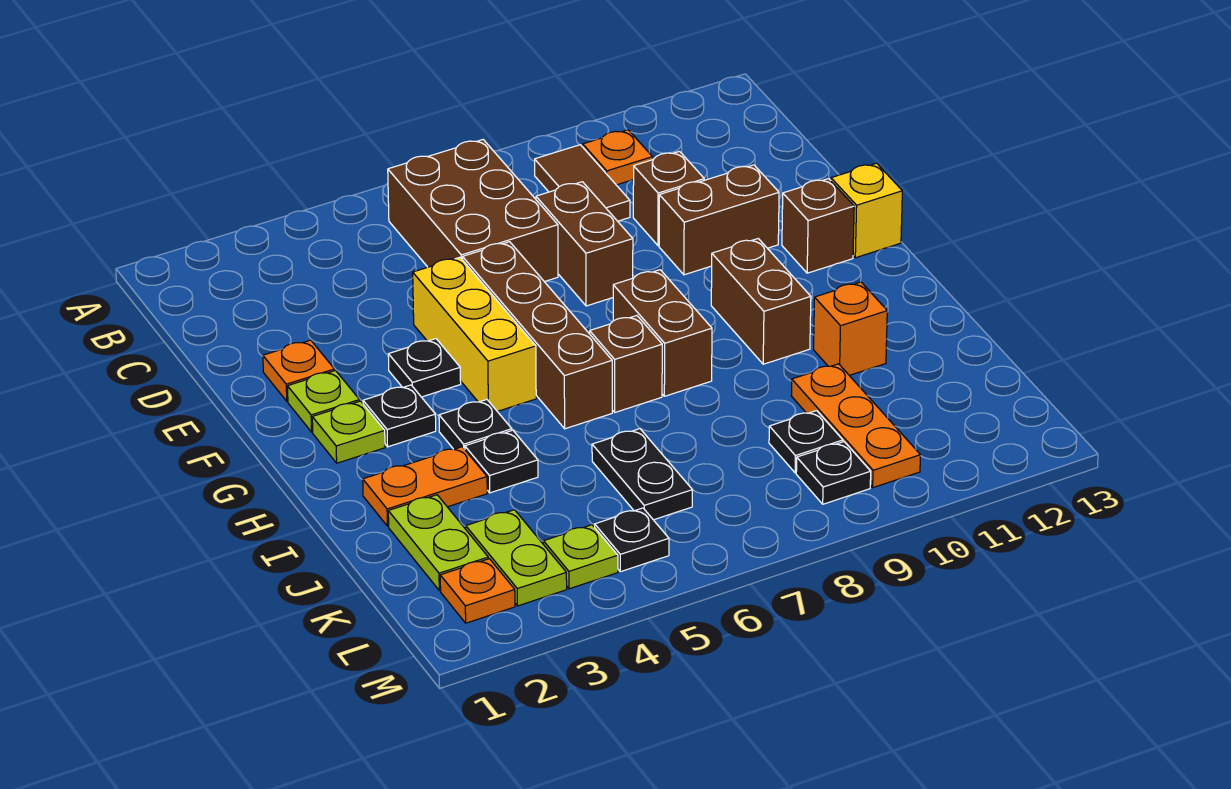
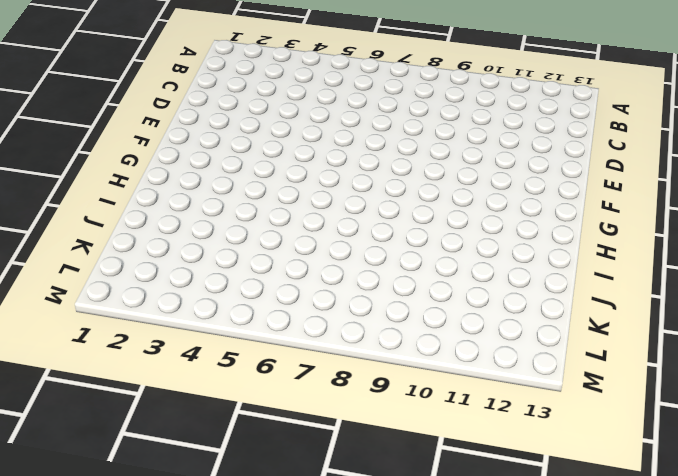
none -> brown brick B6:D7 level 1
none -> brown tile B9:C9 level 1
none -> orange plate B10 level 1
none -> brown brick D8:E8 level 1

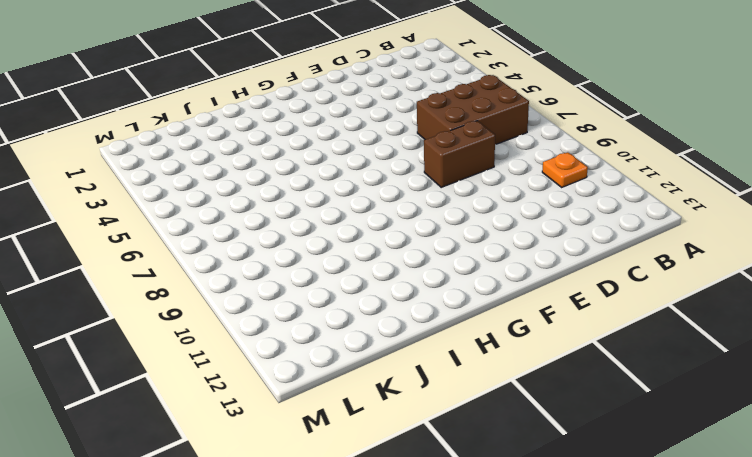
none -> brown tile B9:C9 level 1
none -> brown brick D10 level 1
none -> orange plate E2 level 1
none -> yellow brick E5:G5 level 1

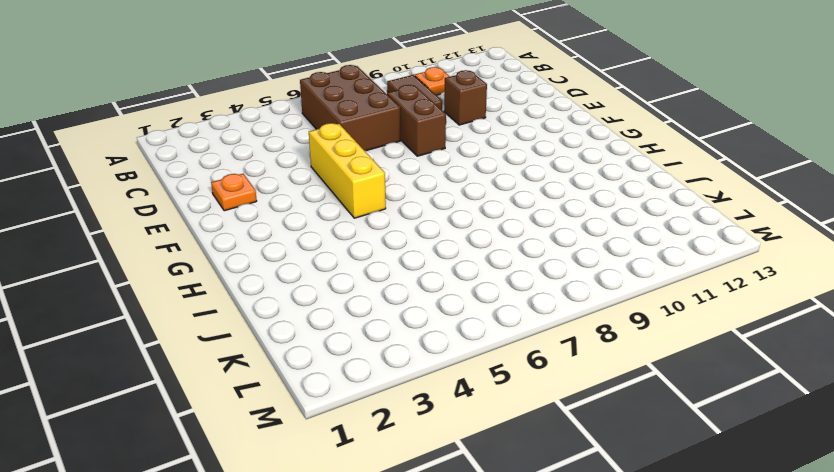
none -> brown brick E6:H6 level 1
none -> brown brick E10:E11 level 1
none -> lime plate F2 level 1
none -> black plate F4 level 1

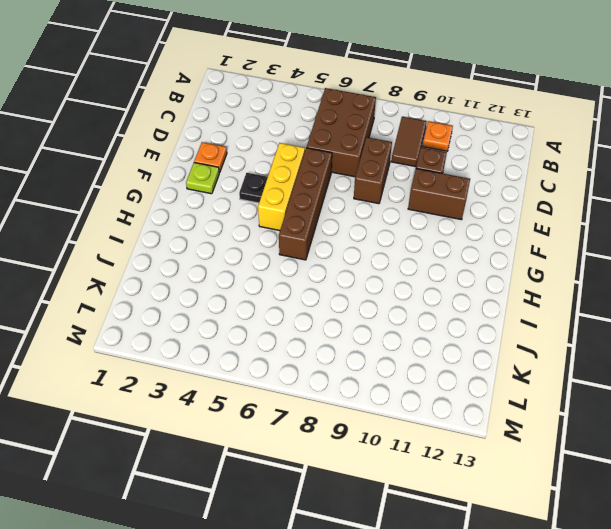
none -> brown brick F12 level 1
none -> yellow brick F13 level 1
none -> lime plate G2 level 1
none -> black plate G3 level 1

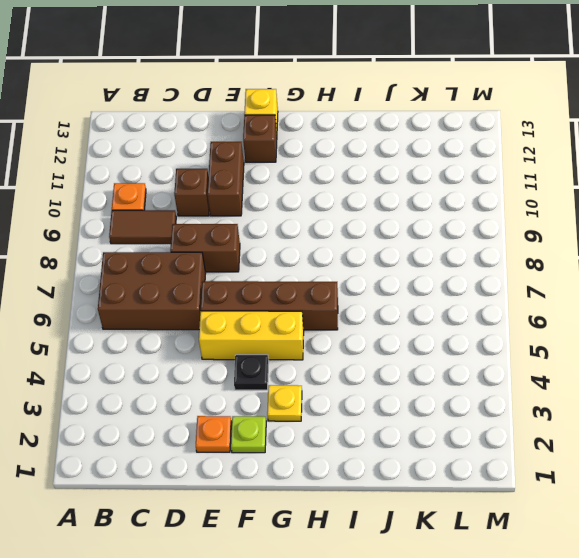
yellow plate G3 level 1 -> black plate G3 level 1
none -> lime plate G2 level 1
none -> brown brick G8:H8 level 1
none -> brown brick G10:H10 level 1
none -> black plate H4 level 1

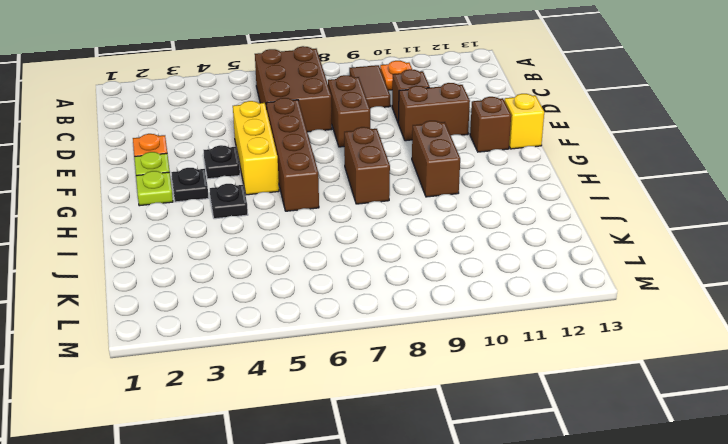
none -> brown brick H7 level 1
none -> orange plate I2:I3 level 1
none -> black plate I4 level 1
none -> orange brick I11 level 1

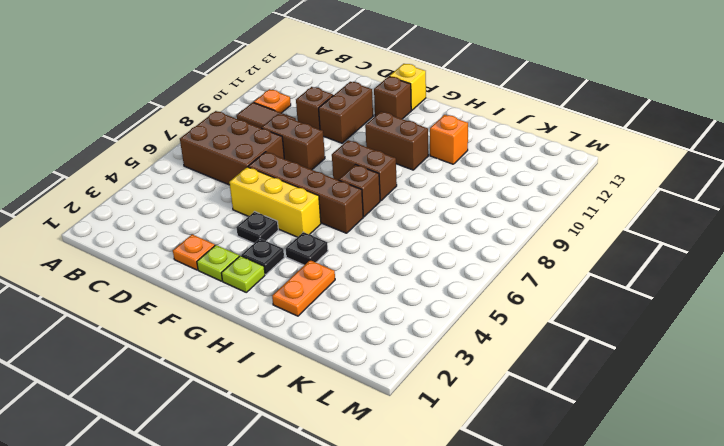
none -> black plate I4 level 1
none -> lime plate J2:K2 level 1
none -> black plate J6:K6 level 1
none -> orange plate J10:L10 level 1

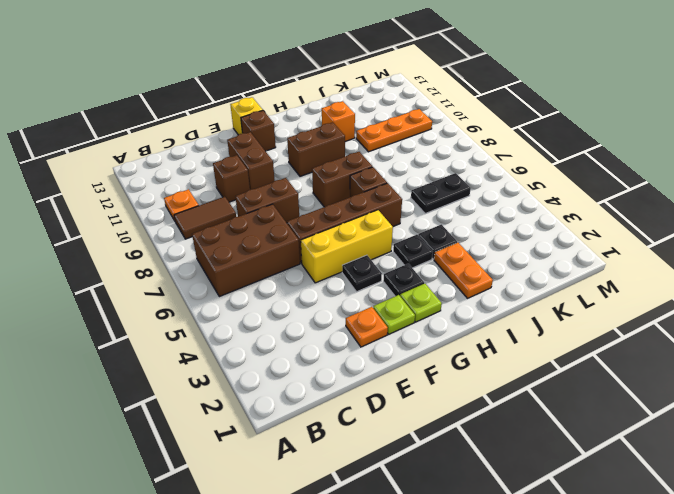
none -> lime plate J2:K2 level 1
none -> lime plate K3:L3 level 1
none -> black plate K9 level 1
none -> orange plate L2 level 1

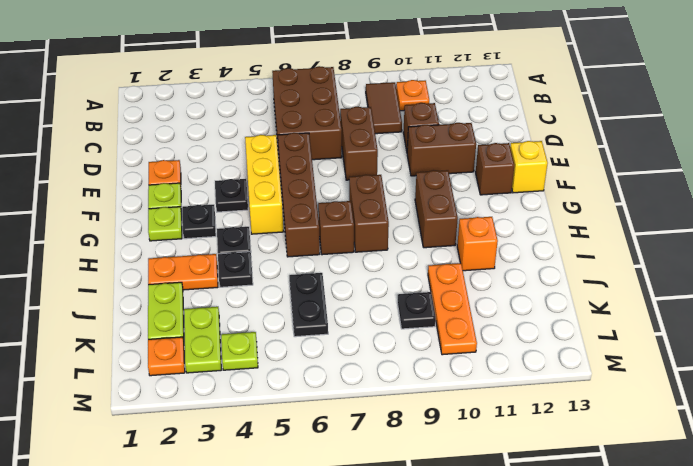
none -> black plate L5 level 1
none -> black plate L9 level 1

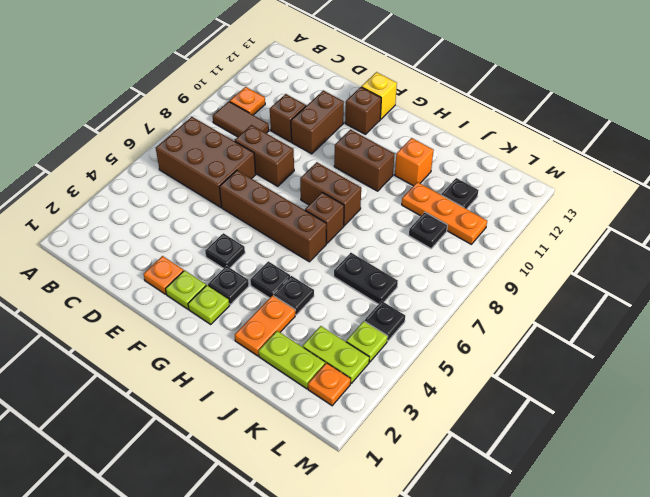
black plate K11 level 1 -> black plate L9 level 1
none -> yellow brick E5:G5 level 1

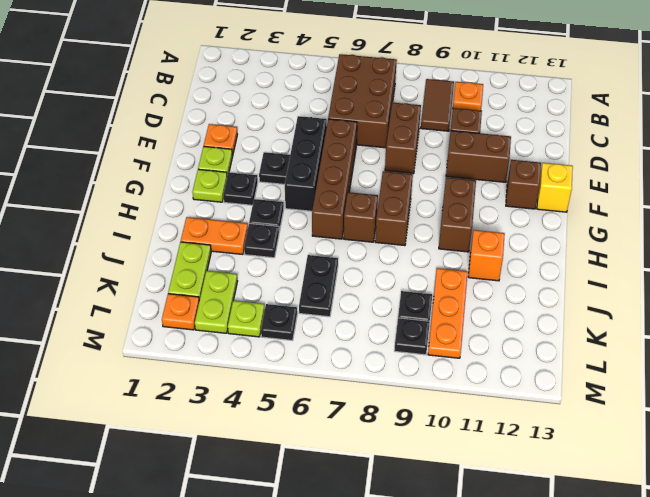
black brick E5:G5 level 1 -> yellow brick E5:G5 level 1

